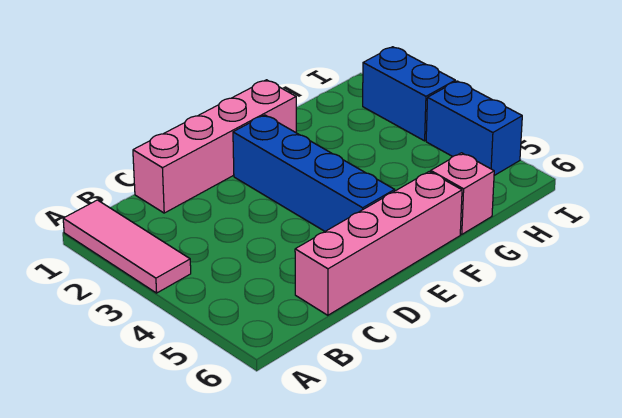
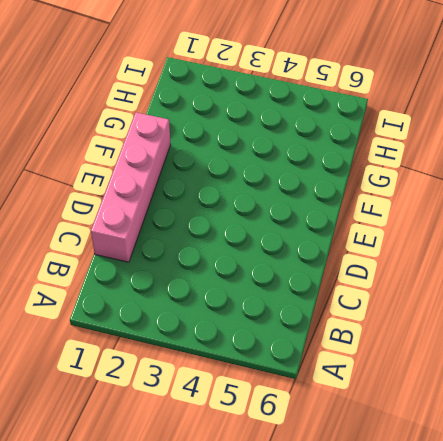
none -> pink tile A1:A3 level 1
none -> pink brick C6:F6 level 1

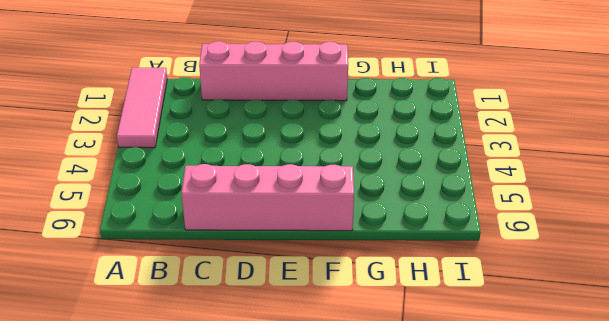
none -> blue brick E2:E5 level 1
none -> pink brick G6 level 1

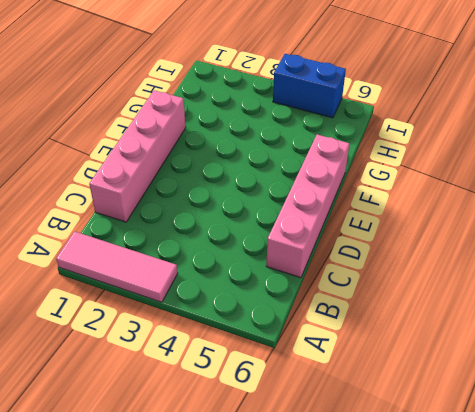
none -> blue brick E2:E5 level 1
none -> pink brick G6 level 1

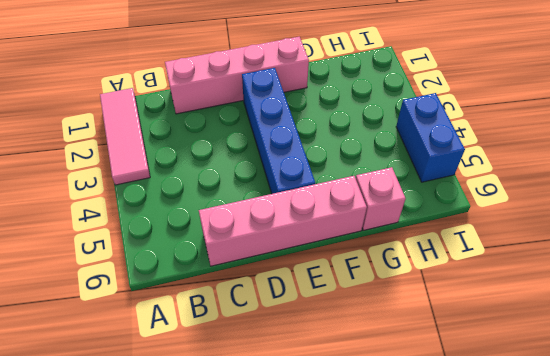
none -> blue brick I2:I3 level 1

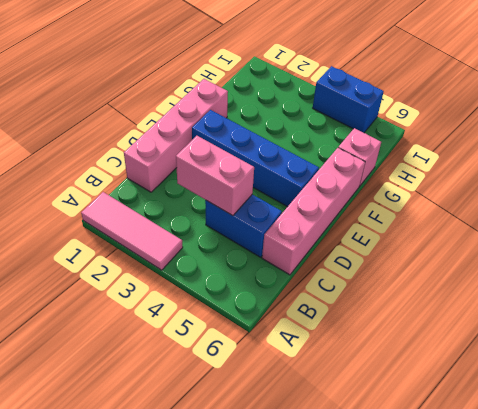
pink brick C3:C4 level 2 -> none
blue brick C4:C5 level 1 -> blue brick I2:I3 level 1

